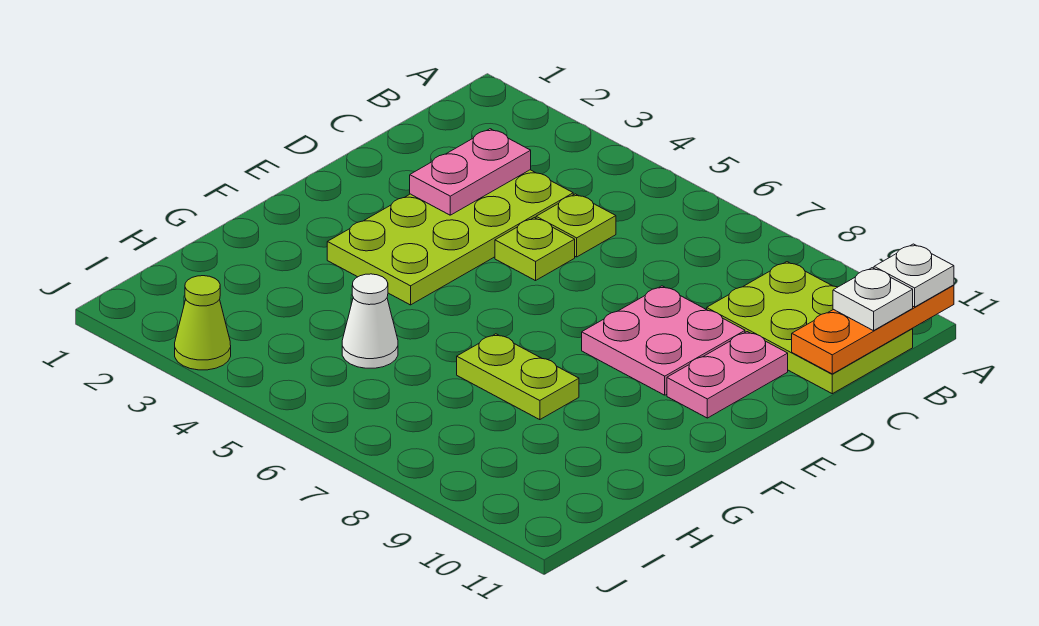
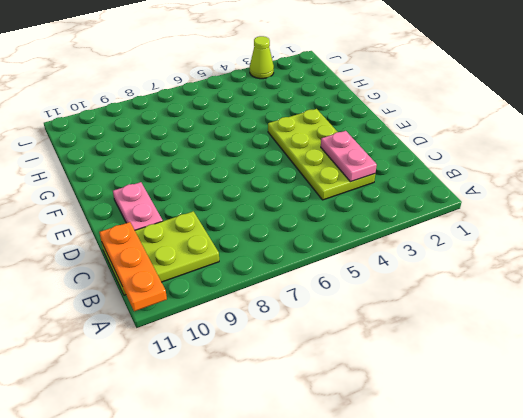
none -> lime plate C5 level 1
none -> lime plate D5 level 1
none -> pink plate D8:E9 level 1

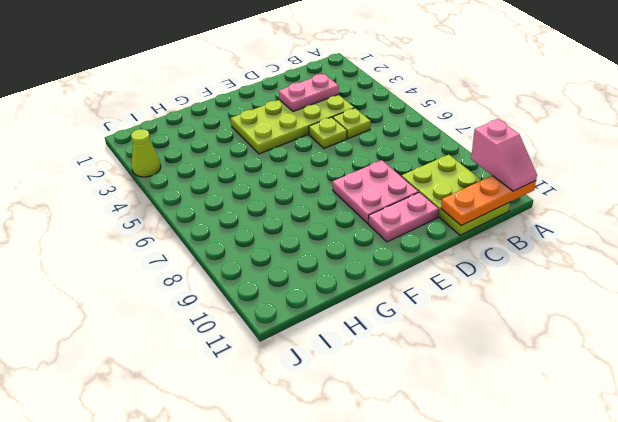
pink slope A10:A11 level 3 top 10 -> white plate A11 level 3
none -> lime plate G7:G8 level 1
none -> white cone H5 level 1
none -> white plate B11 level 3

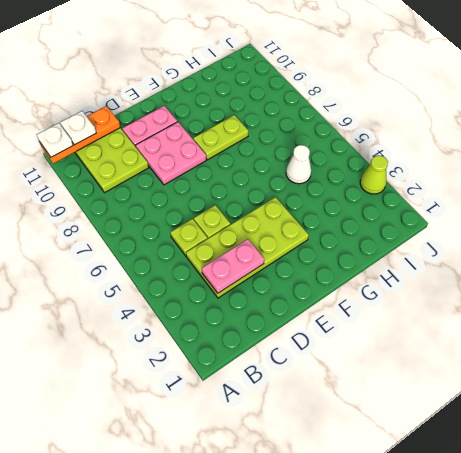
lime plate F8:G8 level 1 -> lime plate G7:G8 level 1

